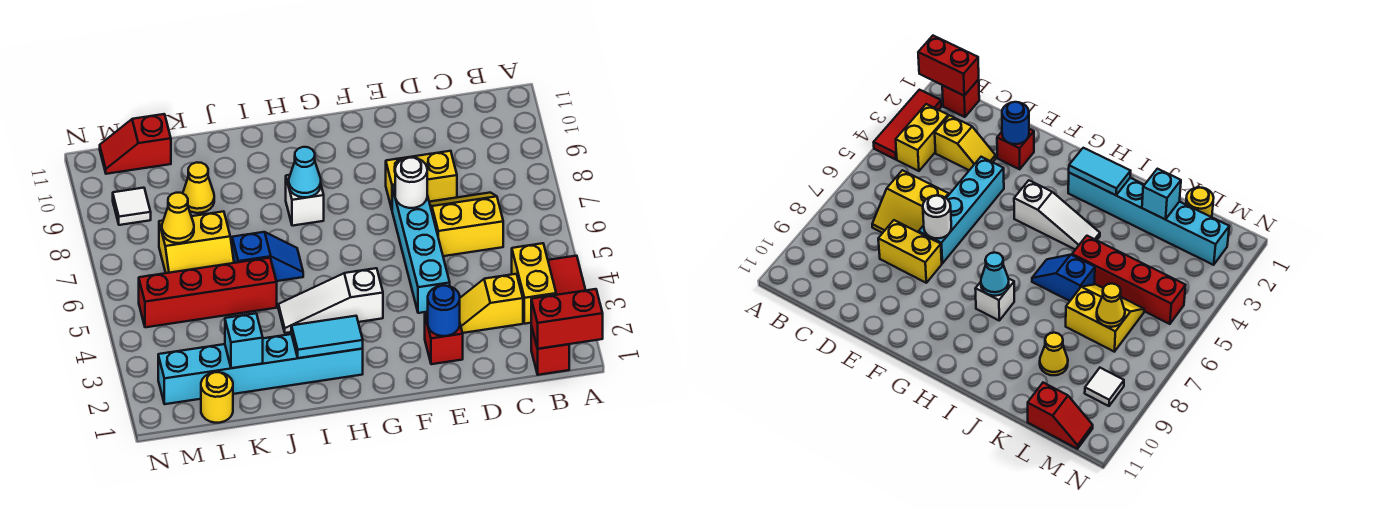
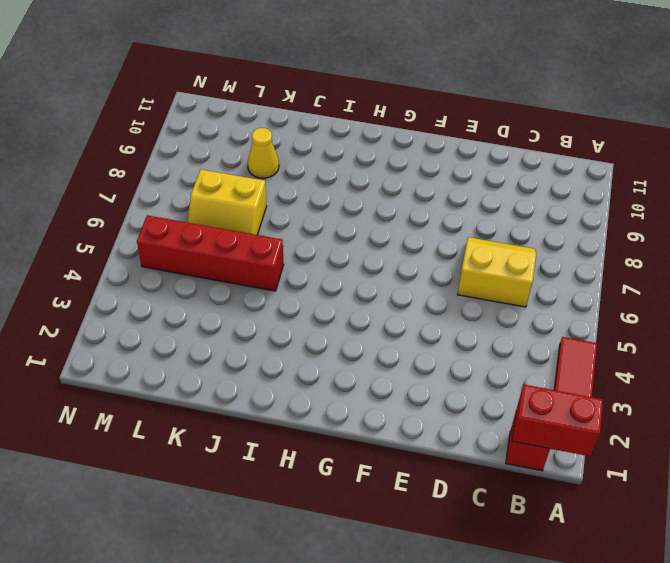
none -> yellow brick B3:B4 level 1
none -> yellow slope C3:D3 level 1 top C
none -> yellow brick D8:E8 level 1

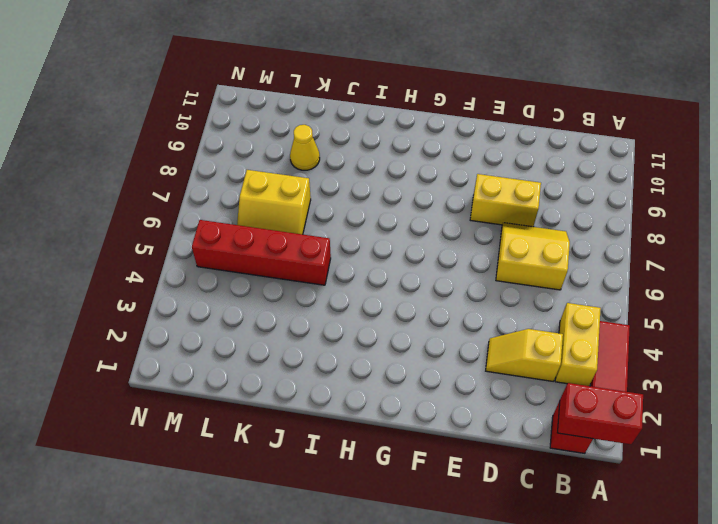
none -> red brick E2 level 1
none -> cyan brick E4:E7 level 1
none -> white slope G4:I4 level 1 top G

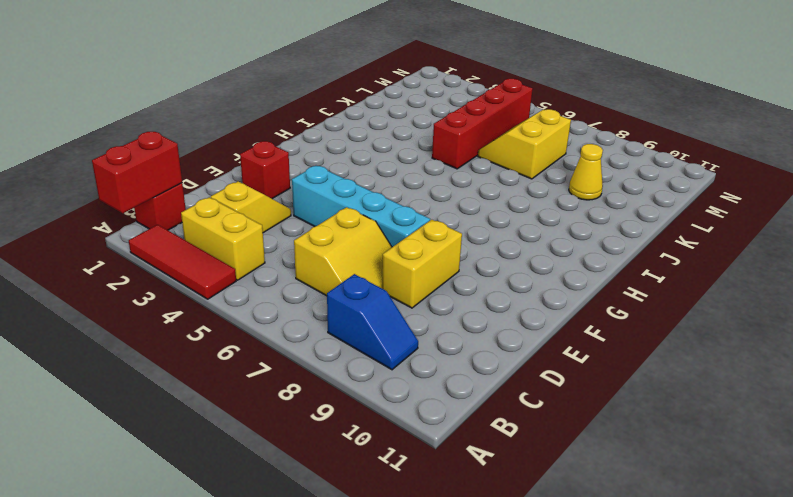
blue slope B8:B9 level 1 top 8 -> blue slope I6:J6 level 1 top J
none -> white slope G4:I4 level 1 top G
none -> cyan brick H2:M2 level 1
none -> white brick H8 level 1

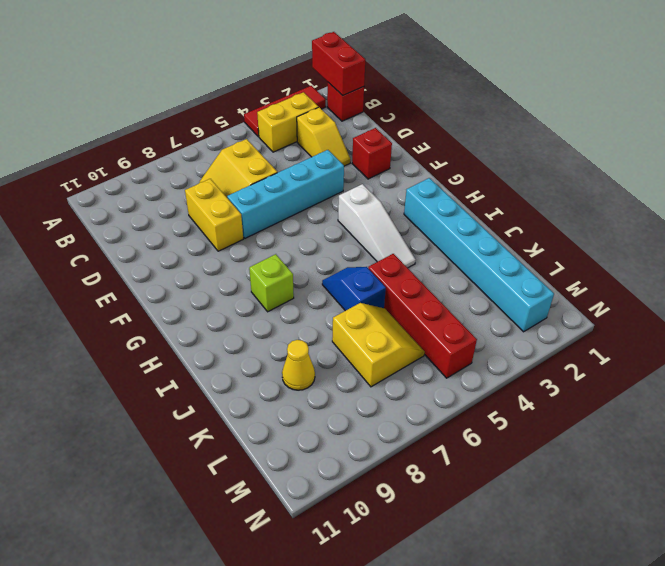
lime brick H8 level 1 -> white brick H8 level 1
none -> yellow round brick L1 level 1
none -> red slope L11:M11 level 1 top L
none -> white tile M9 level 1

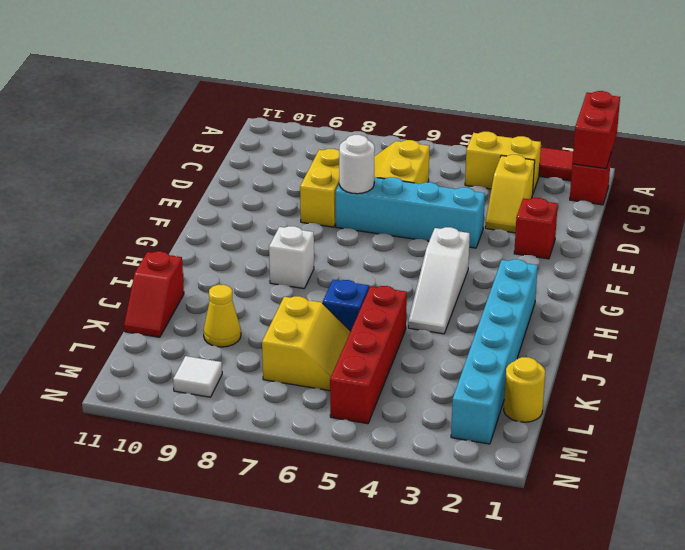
red slope J11:K11 level 1 top J -> red slope L11:M11 level 1 top L
none -> blue round brick E2 level 2
none -> cyan tile H2:I2 level 2
none -> cyan cone H8 level 2

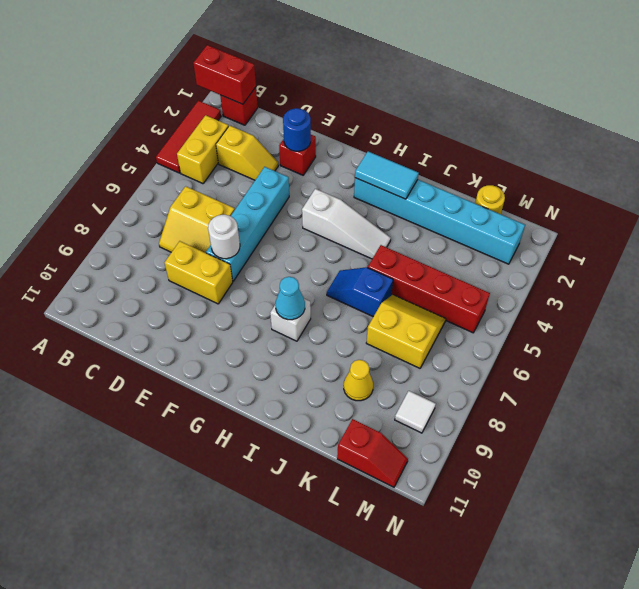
none -> cyan brick K2 level 2
none -> yellow cone L7 level 2

